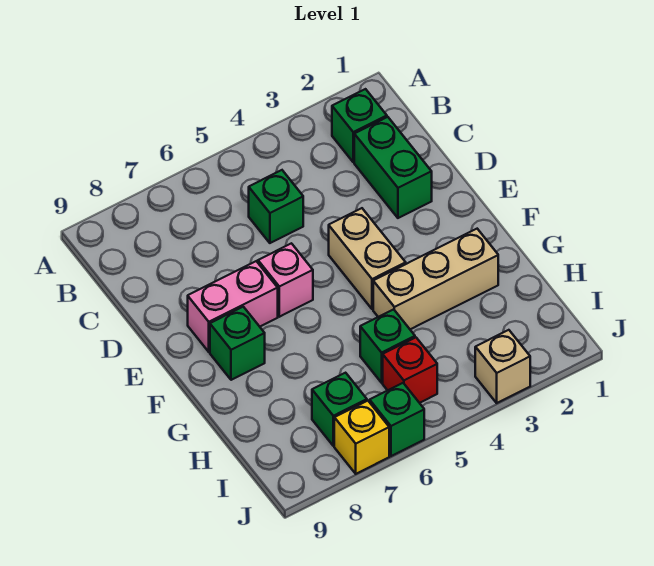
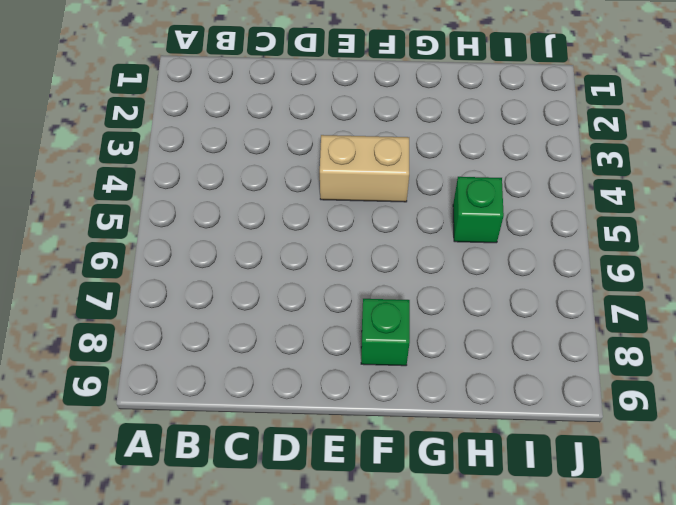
none -> green brick B2 level 1
none -> green brick C2:D2 level 1
none -> green brick C5 level 1

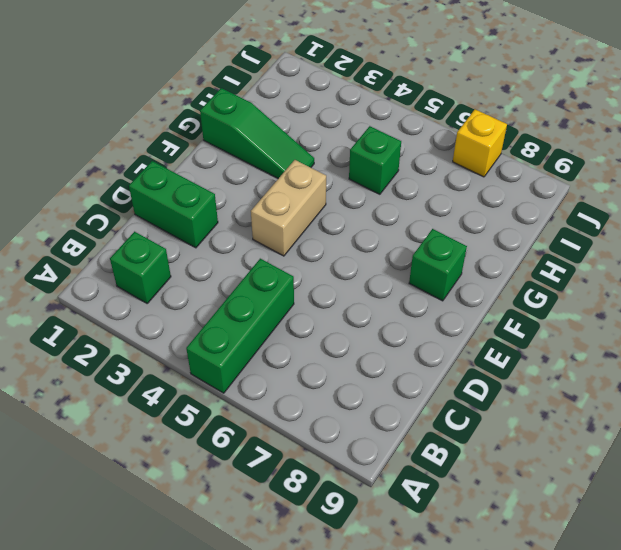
green brick A5:C5 level 1 -> green brick C5 level 1
green brick D1:D2 level 1 -> green brick C2:D2 level 1
green slope G1:G3 level 1 top 1 -> tan brick G2:G4 level 1
none -> pink brick E6 level 1
none -> pink brick E7:E8 level 1
none -> red brick I5 level 1

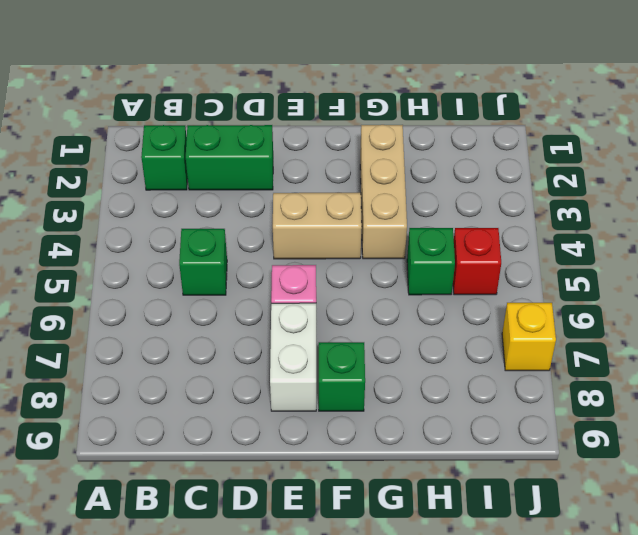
white brick E7:E8 level 1 -> pink brick E7:E8 level 1
none -> green brick I7 level 1
none -> tan brick J3 level 1
none -> green brick J6 level 1

